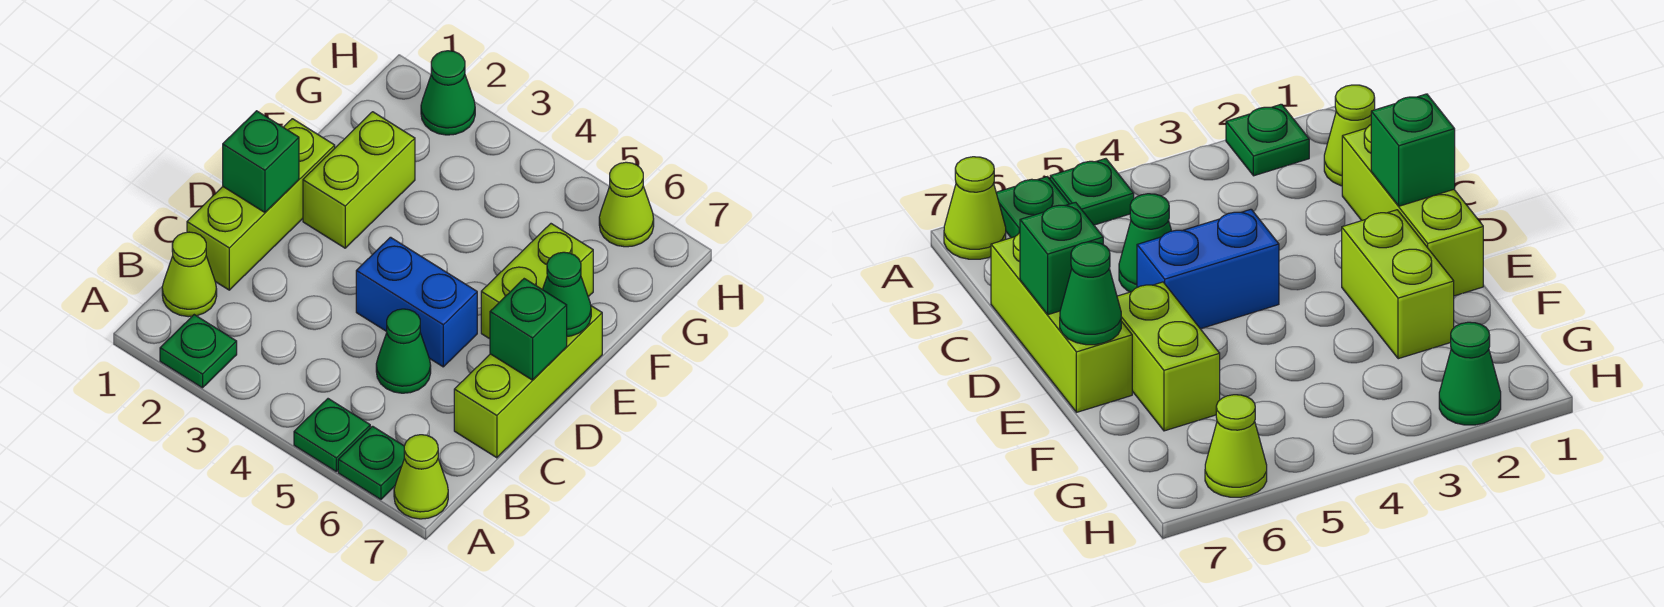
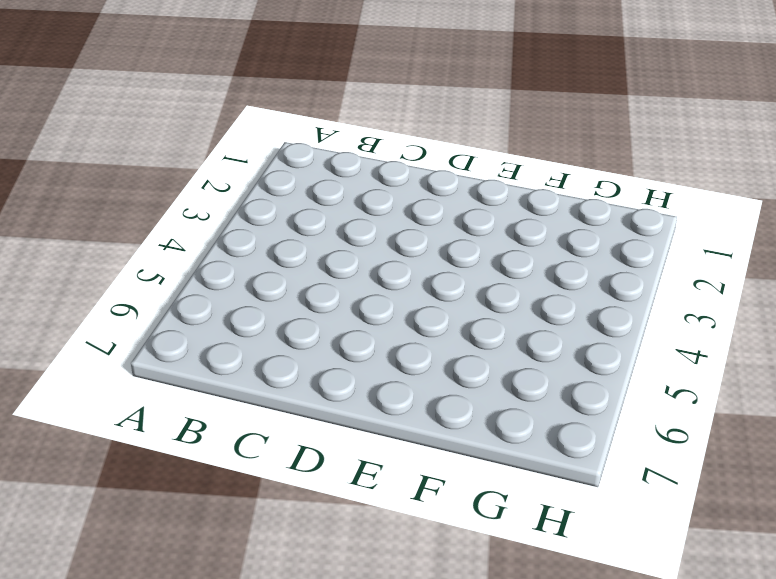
none -> green plate A2 level 1
none -> green plate A5 level 1
none -> green plate A6 level 1

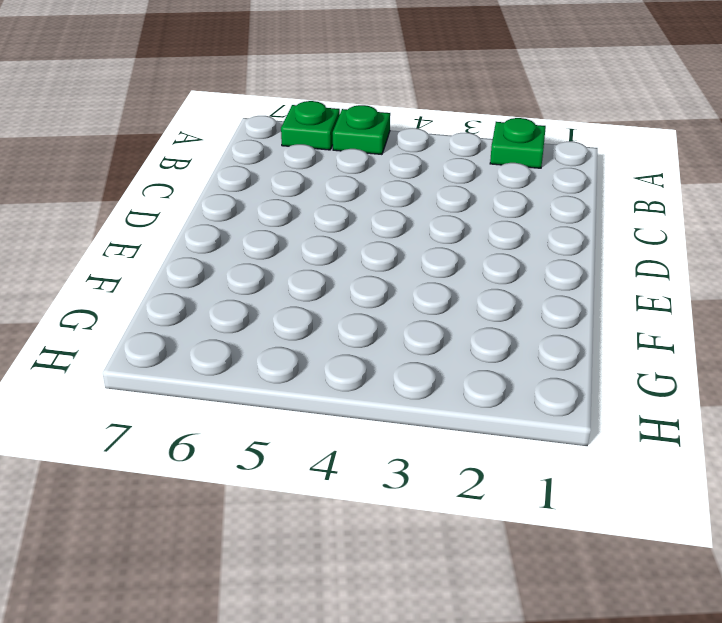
none -> lime cone A7 level 1
none -> lime cone B1 level 1
none -> lime brick C1:E1 level 1

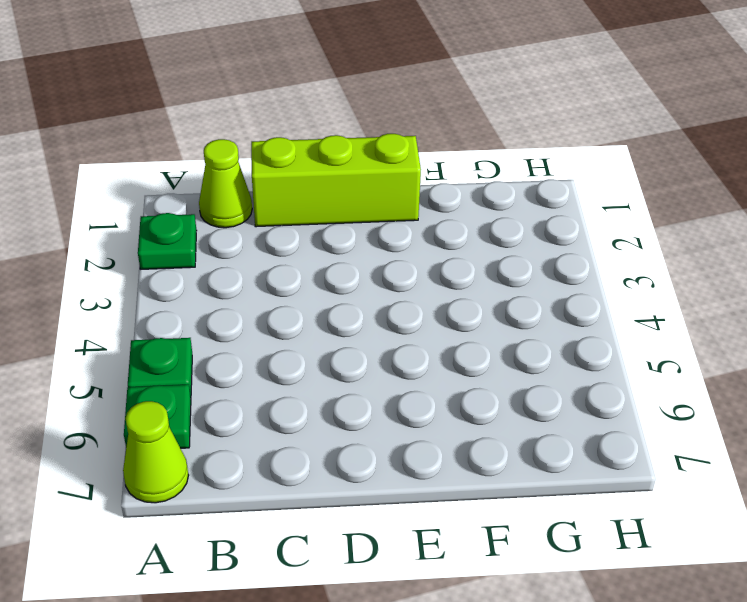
none -> green cone C5 level 1
none -> lime brick C7:E7 level 1
none -> blue brick D4:D5 level 1

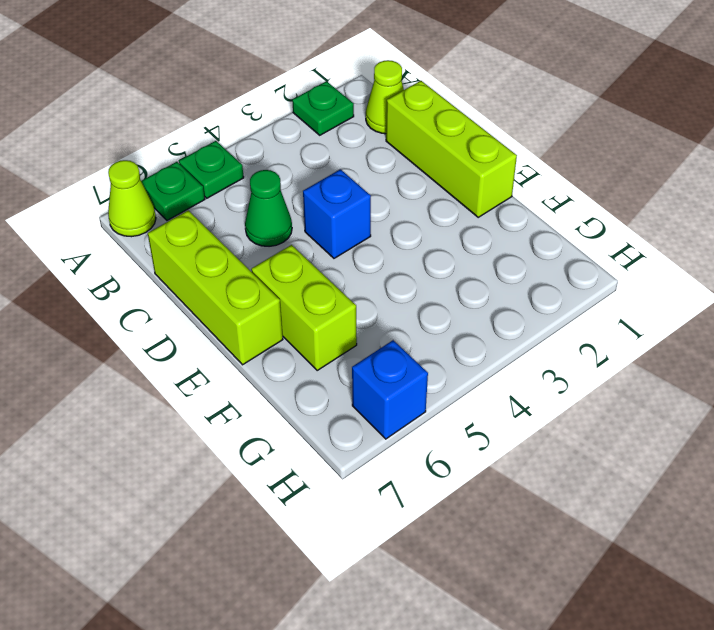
blue brick D4 level 1 -> blue brick D4:D5 level 1
blue brick H6 level 1 -> lime cone H6 level 1
none -> lime brick E2:F2 level 1
none -> green cone H2 level 1
none -> green brick D1 level 2

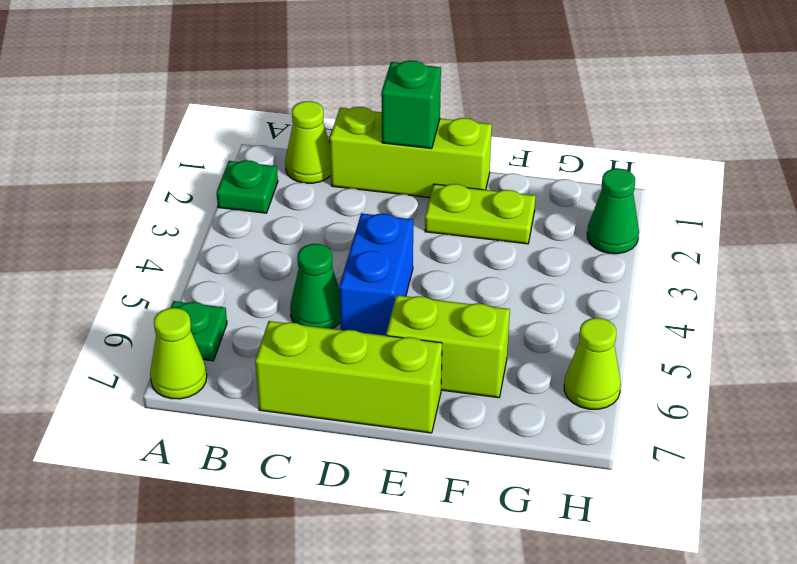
lime plate E2:F2 level 1 -> lime brick E2:F2 level 1
none -> green plate A5 level 1
none -> green brick D7 level 2
none -> green cone E7 level 2

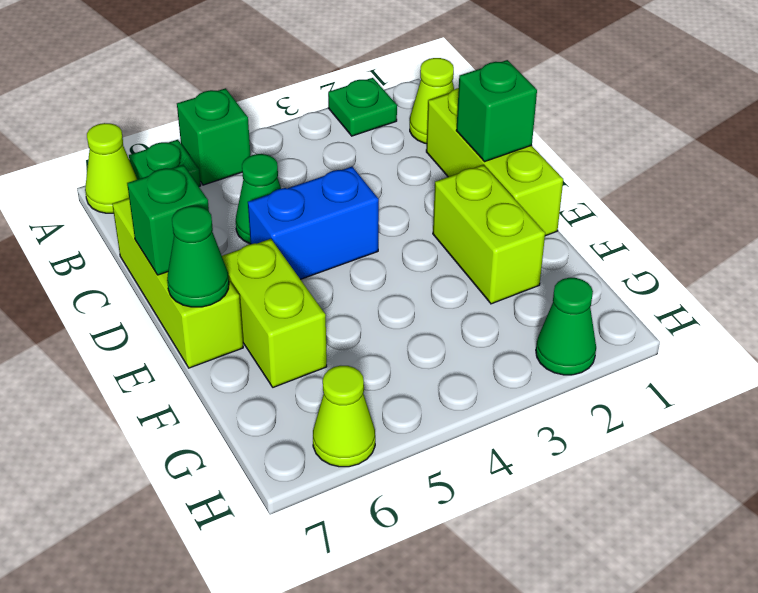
green brick A5 level 1 -> green plate A5 level 1

